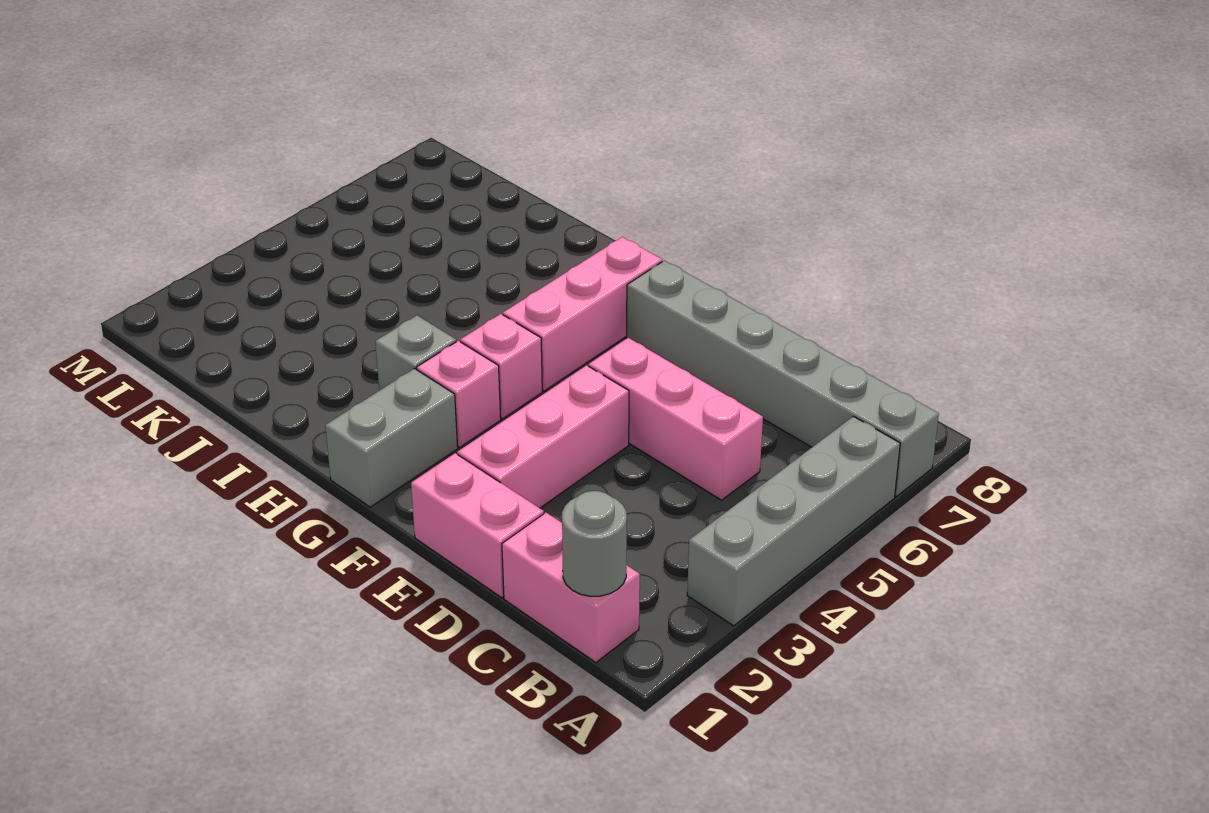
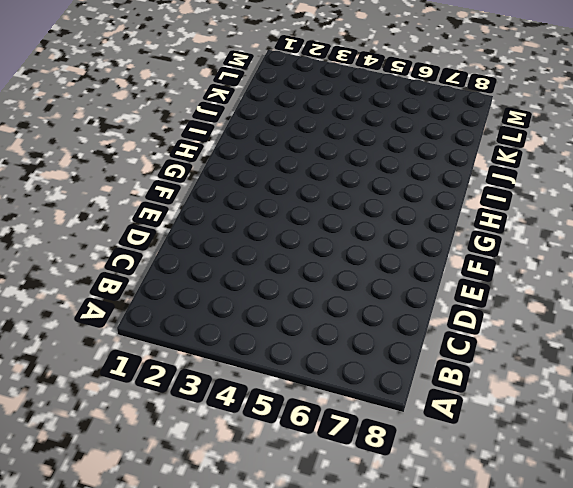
none -> grey brick A3:A6 level 1
none -> grey brick A7:F7 level 1
none -> pink brick B1:C1 level 1

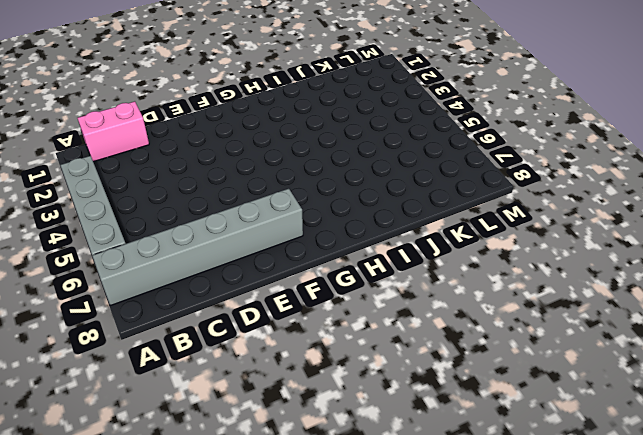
none -> pink brick C5:E5 level 1
none -> pink brick D1:E1 level 1
none -> pink brick E2:E4 level 1

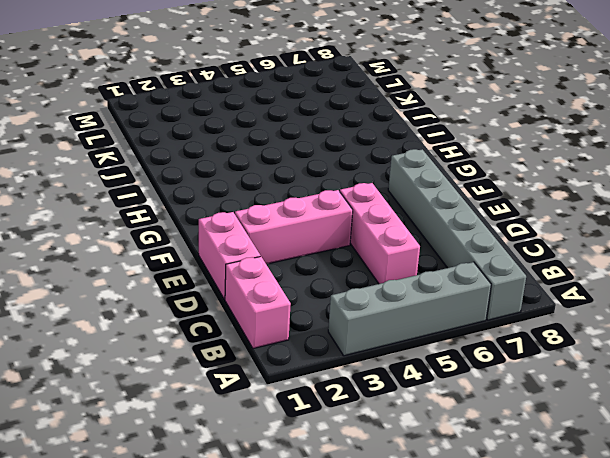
none -> grey brick G1:G2 level 1
none -> pink brick G3 level 1
none -> pink brick G4 level 1

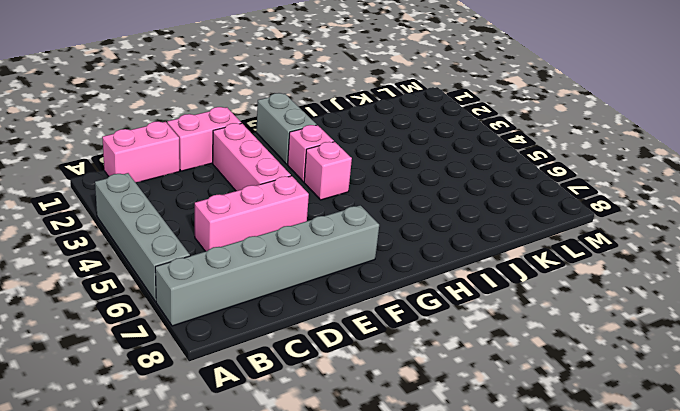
none -> pink brick G5:G7 level 1
none -> grey brick H3 level 1
none -> grey round brick B1 level 2

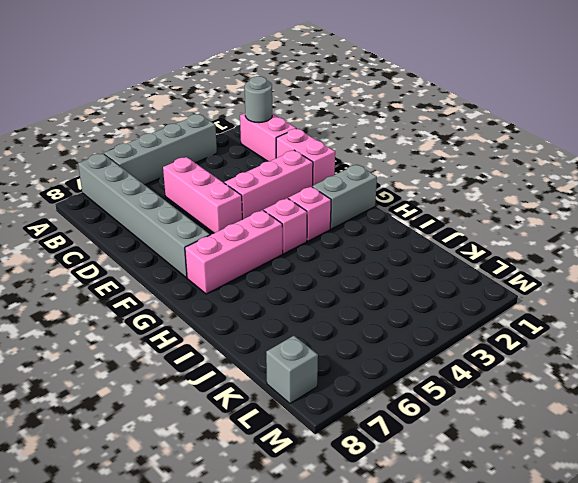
grey brick L8 level 1 -> grey brick H3 level 1

